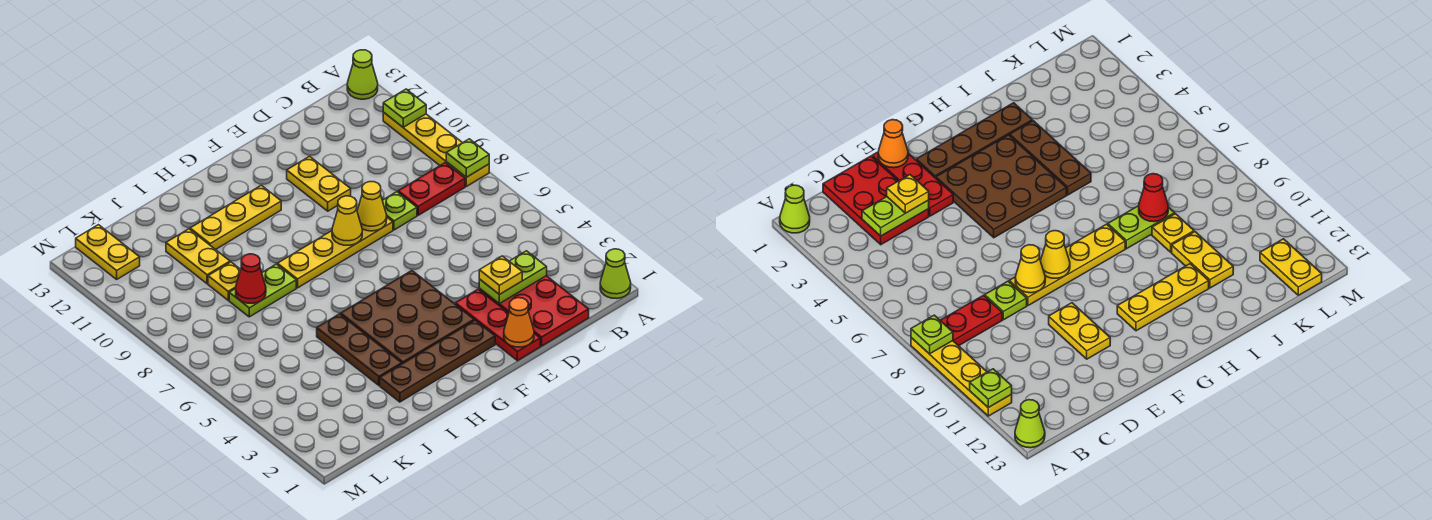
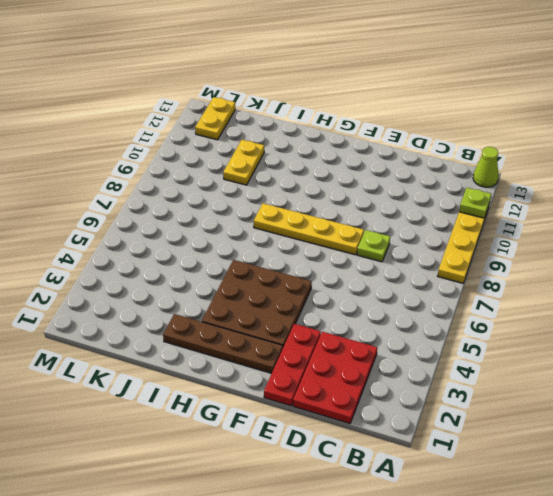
none -> lime cone A1 level 1
none -> red plate B8:C8 level 1
none -> yellow plate E10:E11 level 1

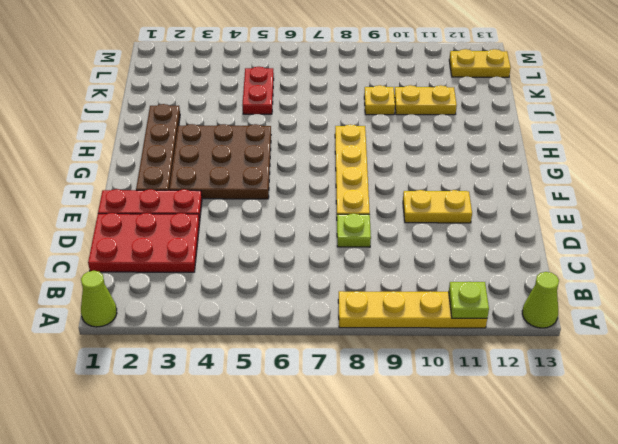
red plate J5:K5 level 1 -> red plate B8:C8 level 1
none -> yellow plate G11:I11 level 1
none -> brown plate I3:I5 level 1
none -> lime plate I8:J8 level 1

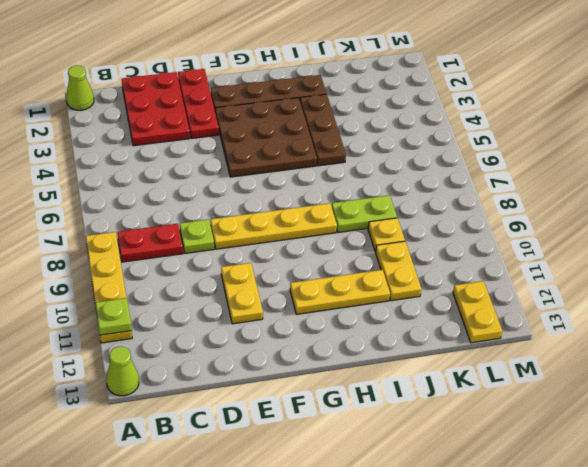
none -> lime plate A8 level 2
none -> lime plate C3:D3 level 2
none -> orange cone E1 level 2

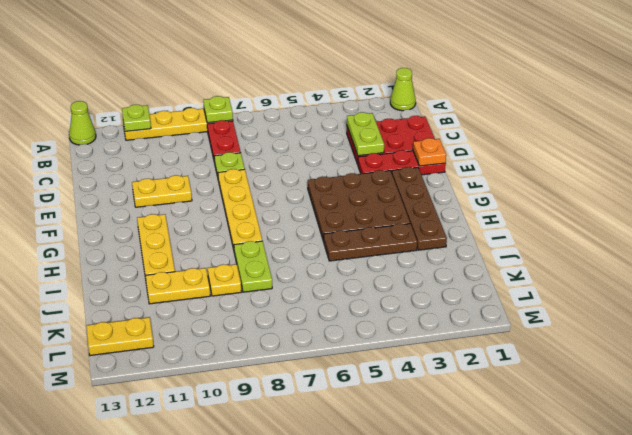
orange plate E1 level 2 -> orange cone E1 level 2
none -> yellow cone E8 level 2
none -> yellow cone F8 level 2
none -> red cone J8 level 2

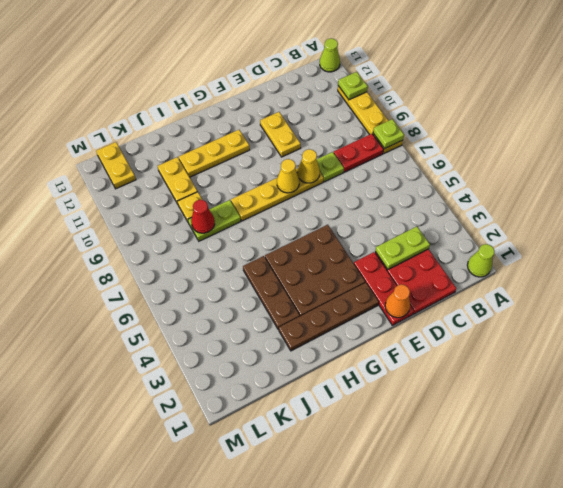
none -> yellow plate D3 level 3

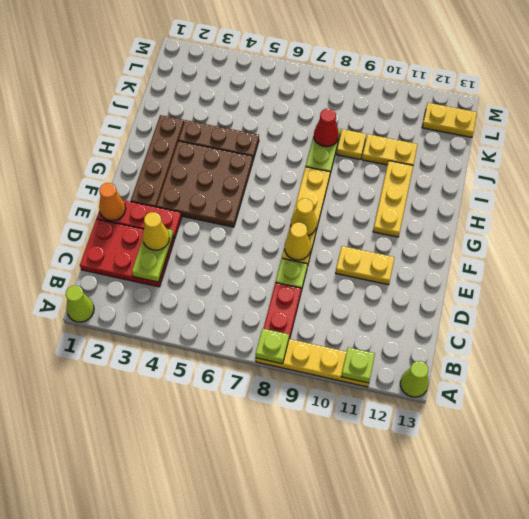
yellow cone D3 level 3 -> yellow plate D3 level 3

